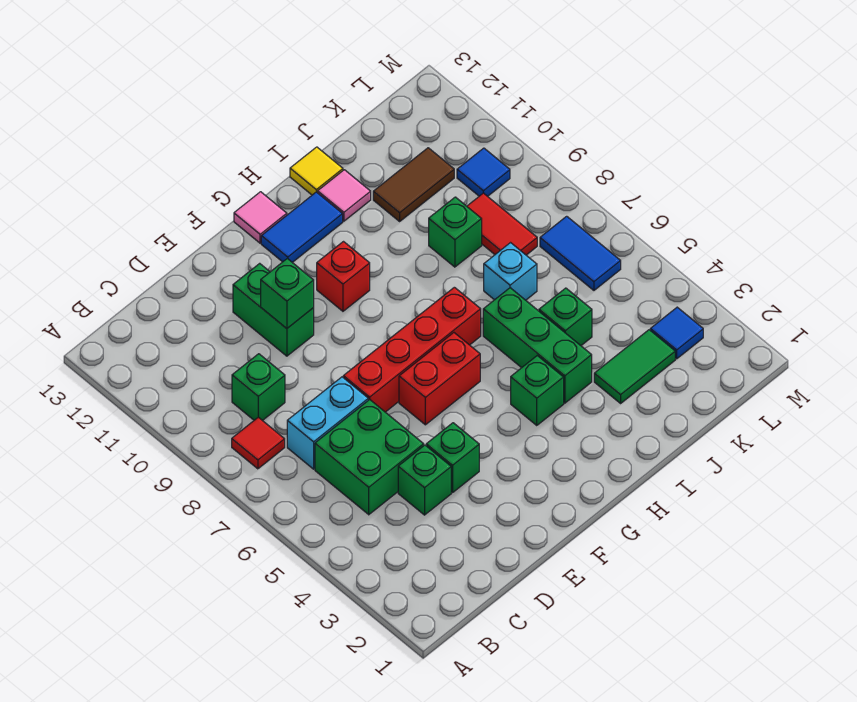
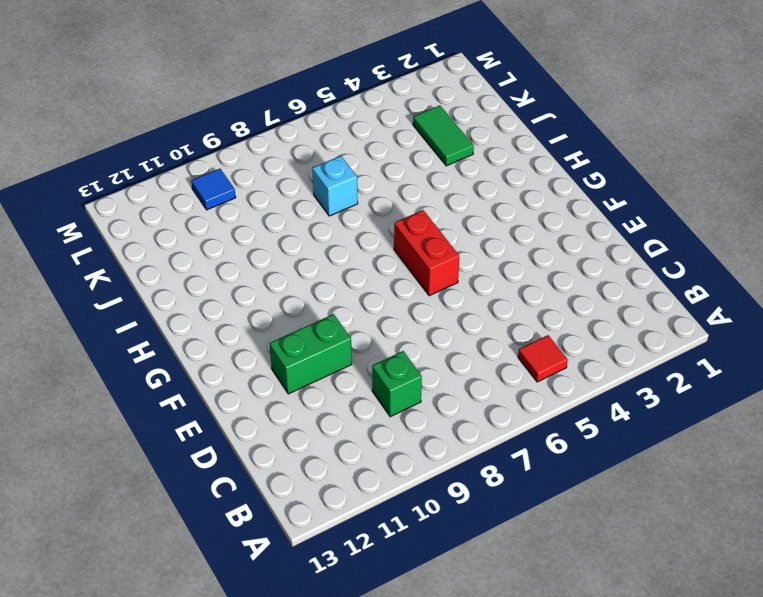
red tile B5 level 1 -> red tile B8 level 1
none -> green brick C5:D6 level 1
none -> cyan brick C7:D7 level 1
none -> green brick D4 level 1

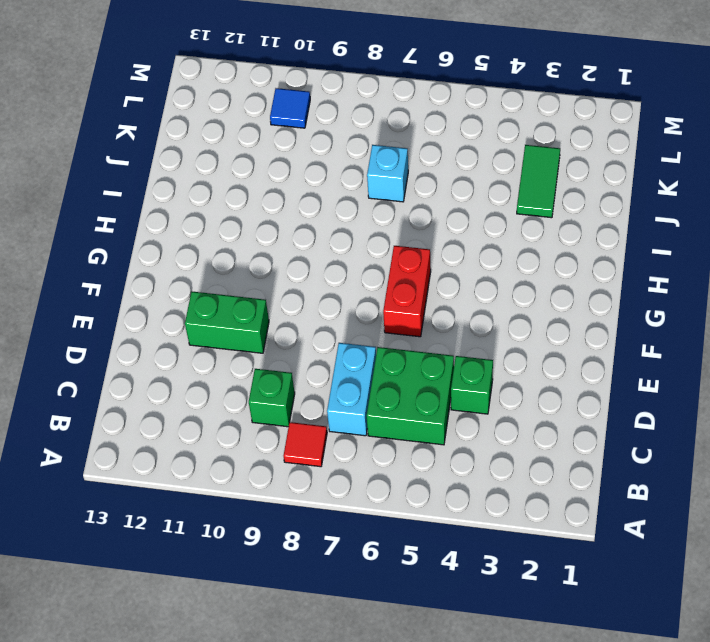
none -> green brick E4 level 1
none -> red brick E7:H7 level 1
none -> red brick G10 level 1

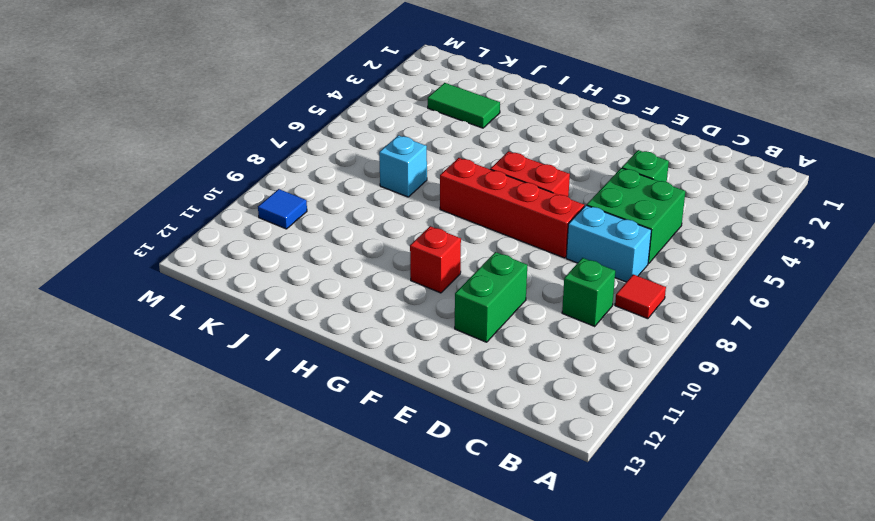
none -> green brick E4 level 1
none -> blue tile G12:H12 level 1
none -> pink tile G13 level 1

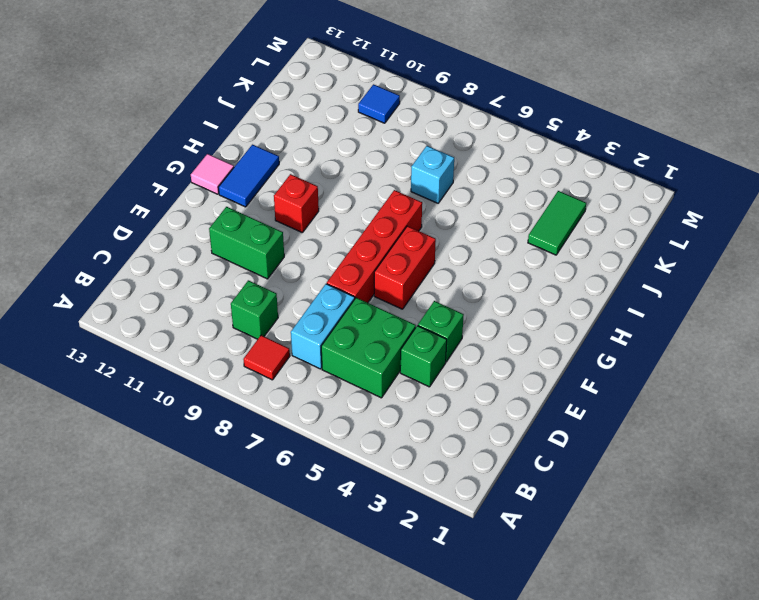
none -> green brick H4 level 1
none -> green brick I4:I6 level 1
none -> pink tile I12 level 1

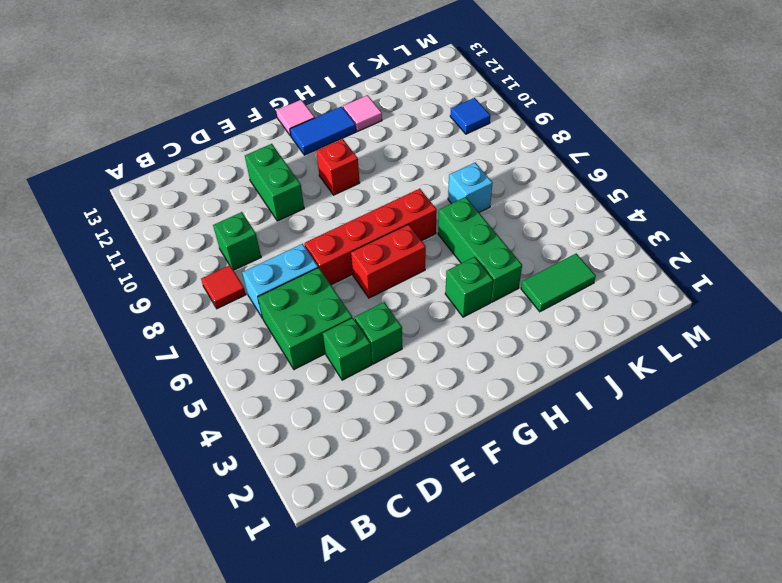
none -> yellow tile I13 level 1
none -> green brick J5 level 1
none -> green brick J9 level 1

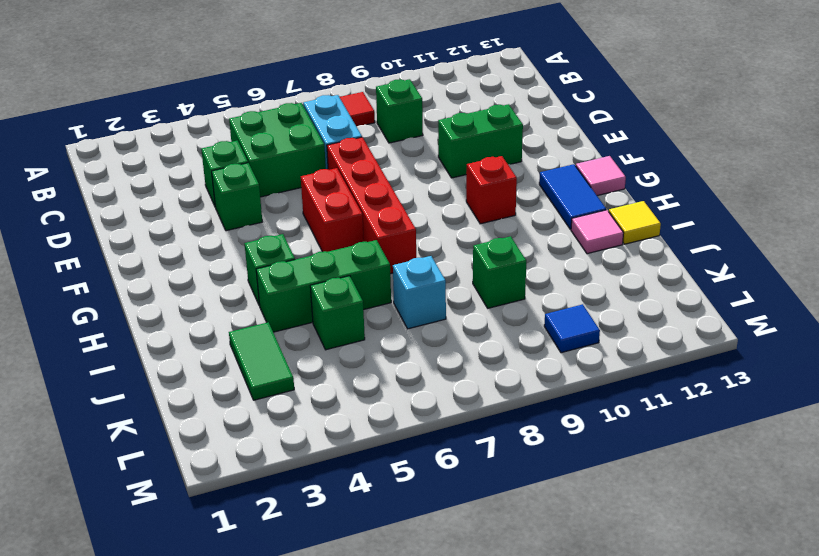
none -> brown tile J11:K11 level 1
none -> red tile K8:K9 level 1
none -> blue tile L3 level 1

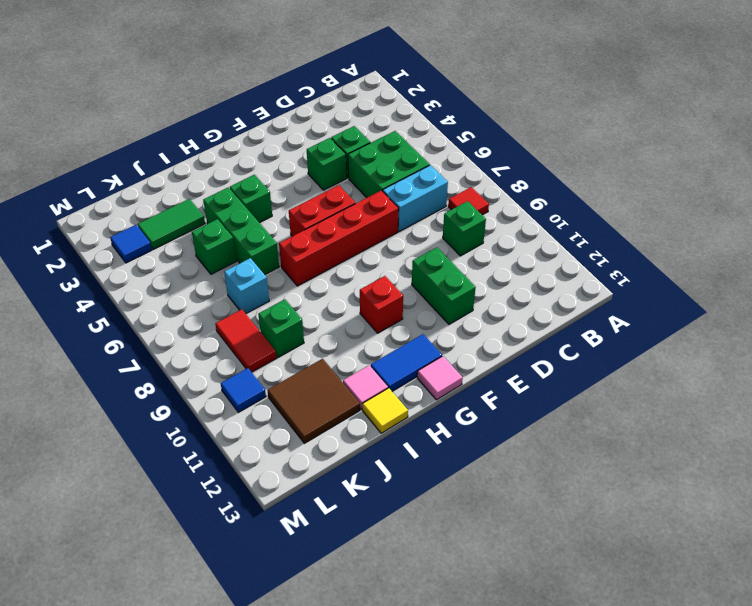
brown tile J11:K12 level 1 -> brown tile J11:K11 level 1
none -> blue tile L6:L7 level 1
none -> green brick E10 level 2

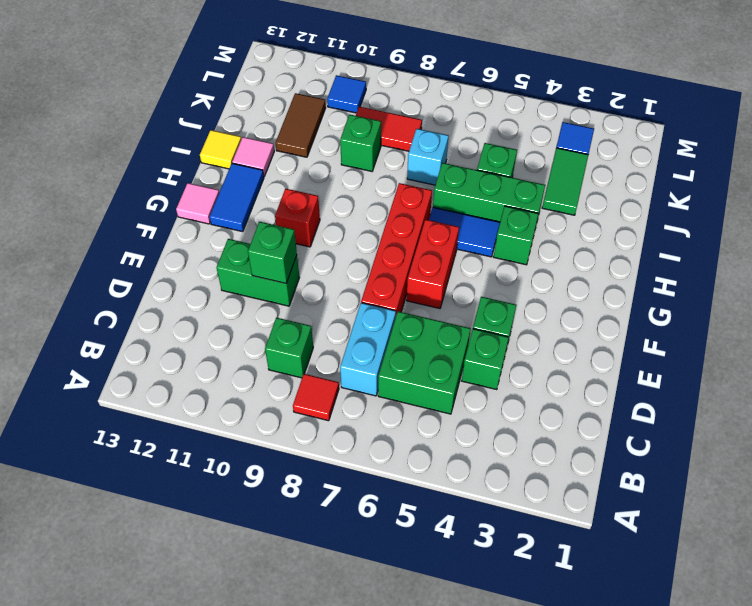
blue tile H5:H6 level 1 -> blue tile L6:L7 level 1

